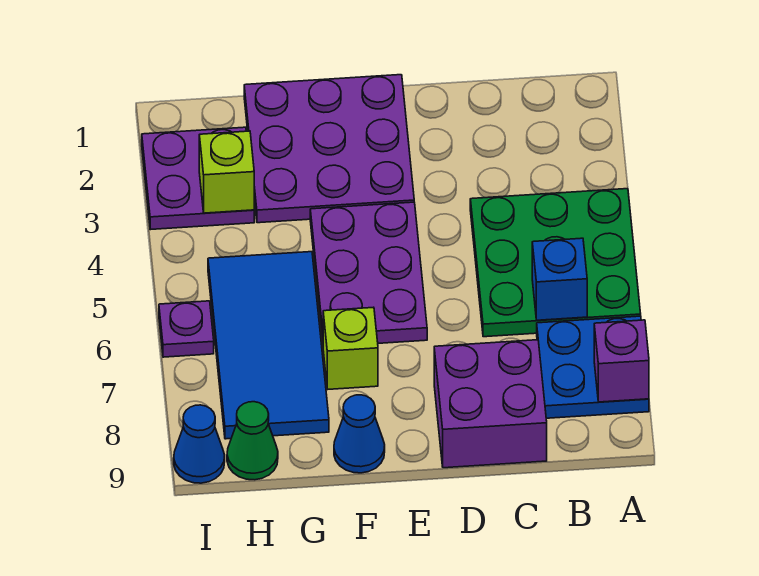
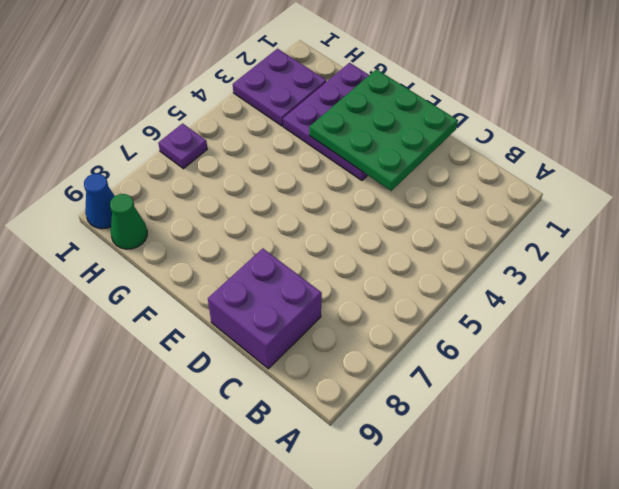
green plate D1:F3 level 2 -> green plate A4:C6 level 1
none -> blue plate A7:B8 level 1
none -> purple plate E4:F6 level 1
none -> lime brick F7 level 1

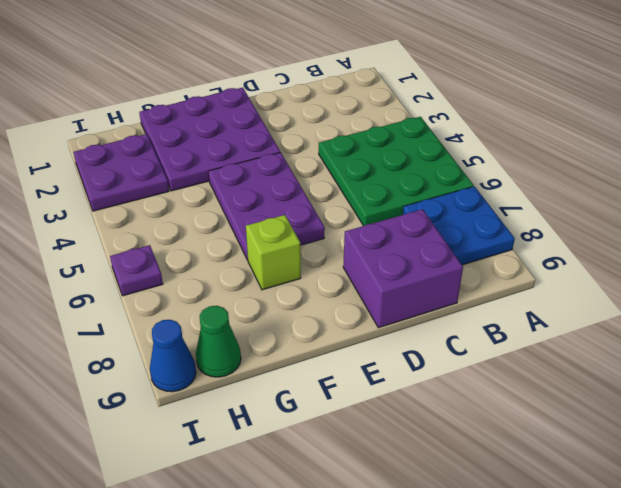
none -> blue cone F9 level 1
none -> blue tile G5:H8 level 1
none -> purple brick A8 level 2

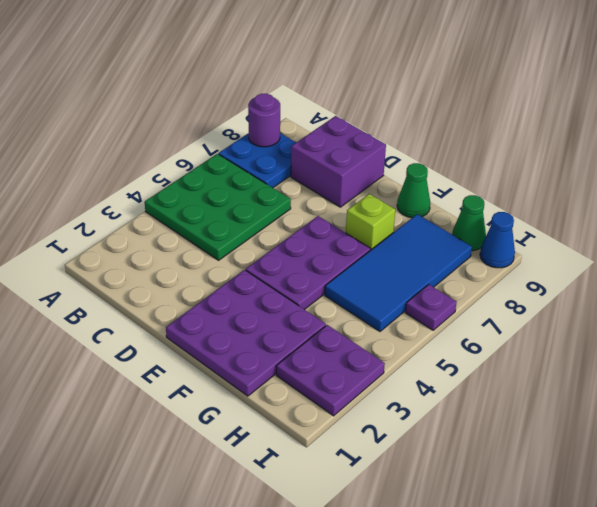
purple round brick A8 level 2 -> purple brick A8 level 2
green cone F9 level 1 -> blue cone F9 level 1
none -> blue brick B6 level 2
none -> lime brick H3 level 2

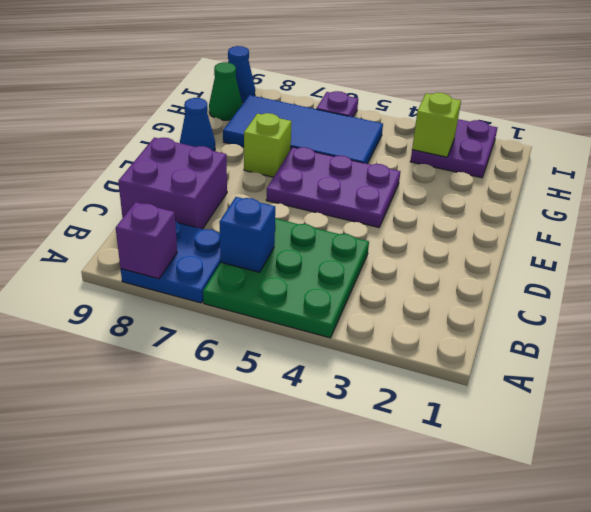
none -> purple plate E1:G3 level 1

